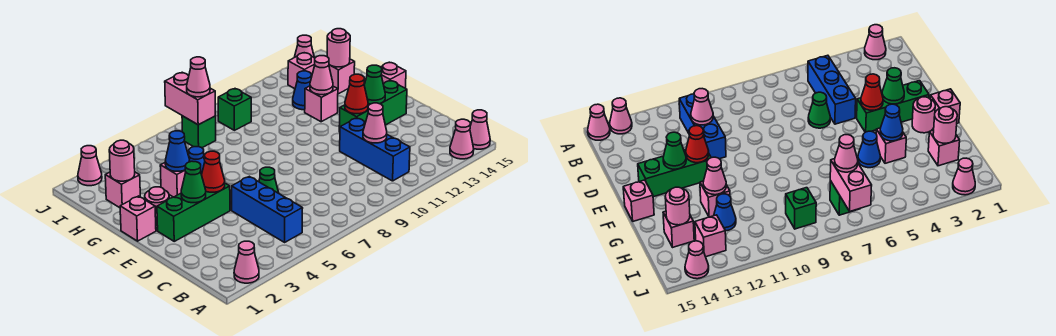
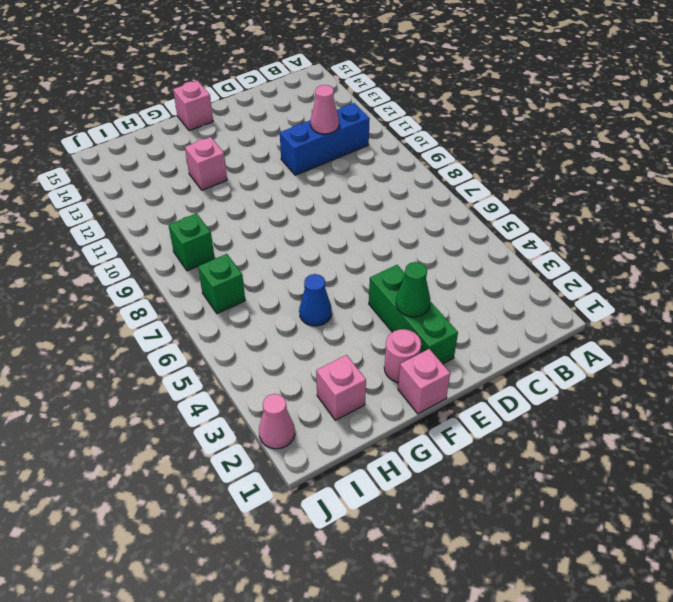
none -> pink cone A2 level 1
none -> pink cone A14 level 1
none -> pink cone A15 level 1
none -> blue brick B5:D5 level 1

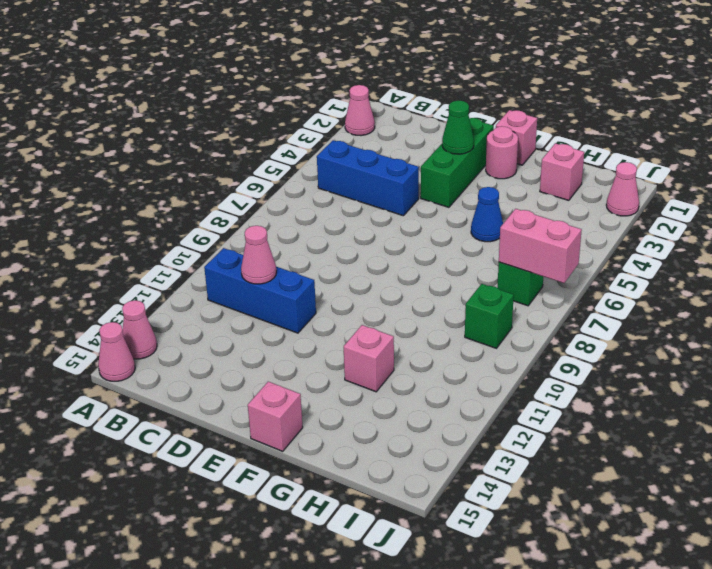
none -> green cone D6 level 1
none -> green brick E12:E14 level 1
none -> pink brick G4 level 1
none -> blue cone H12 level 1

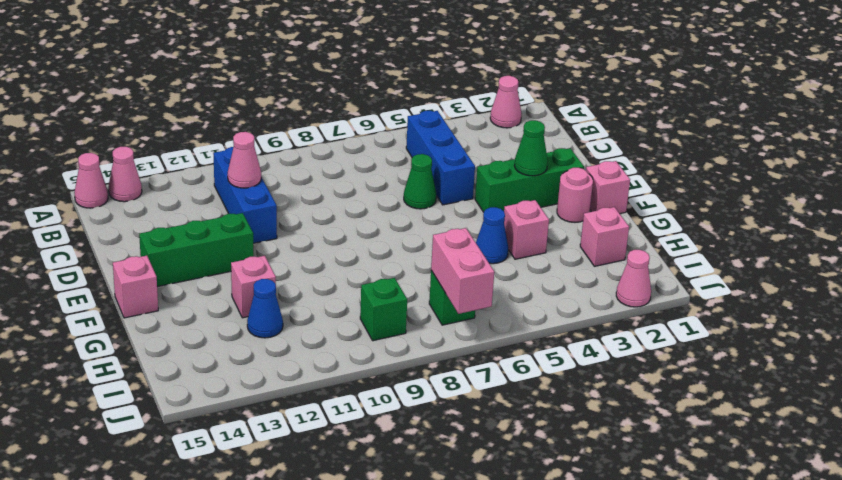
none -> pink brick H14 level 1
none -> pink brick I13 level 1
none -> pink cone J14 level 1
none -> red cone E4 level 2

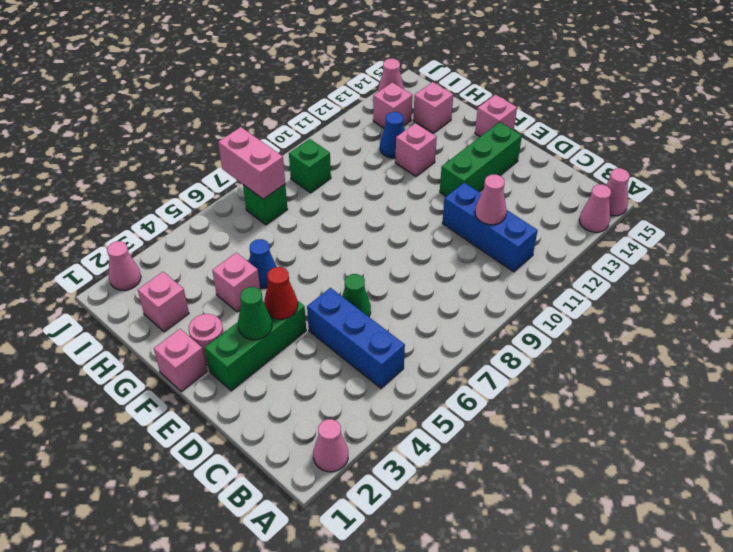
none -> red cone E12 level 2
none -> green cone E13 level 2
none -> blue cone G4 level 2
none -> pink cone G12 level 2

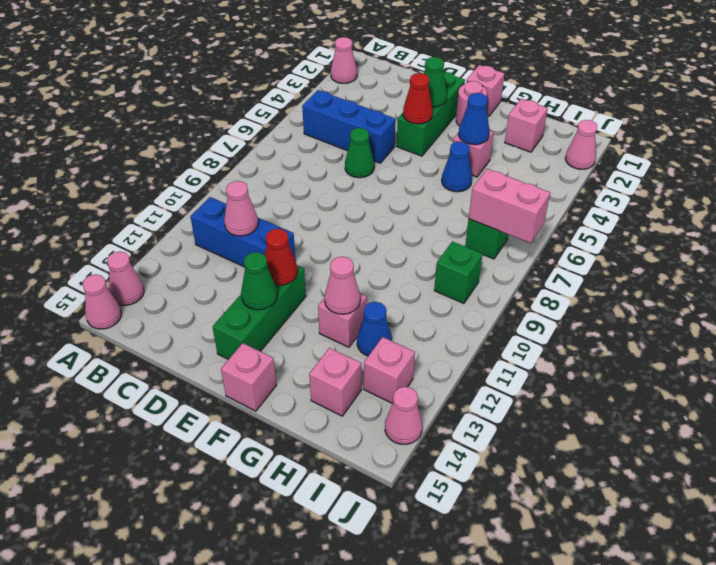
none -> pink round brick H2 level 2
none -> pink round brick H14 level 2
none -> pink cone I7 level 3

